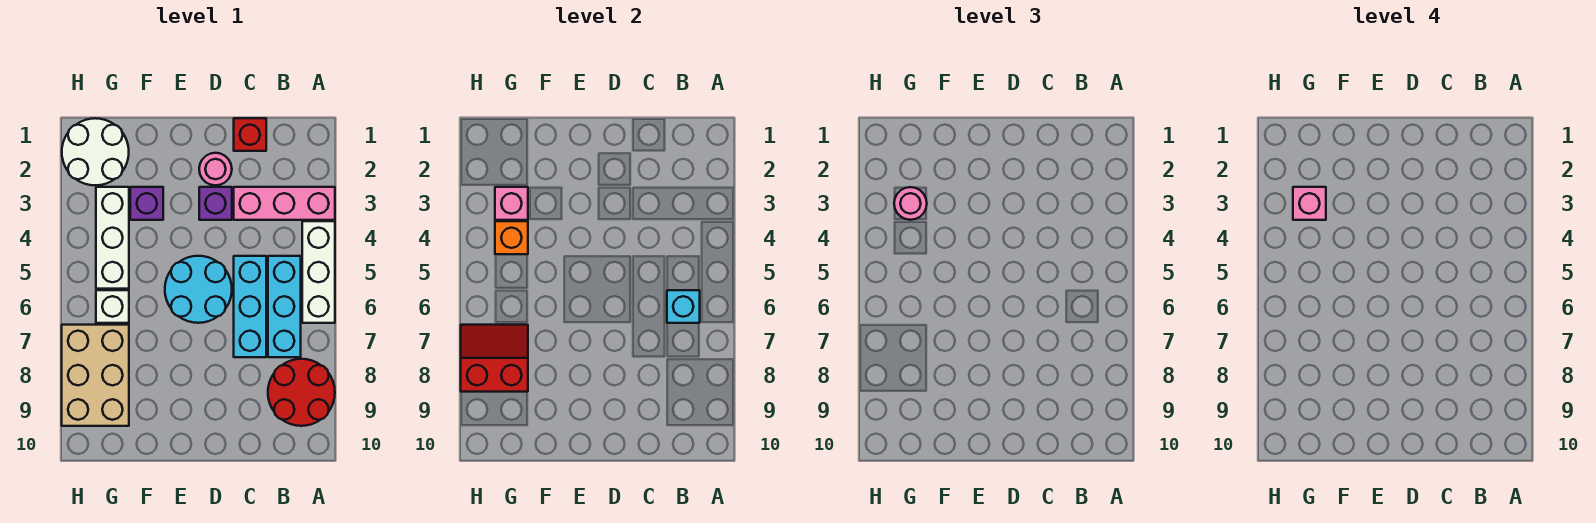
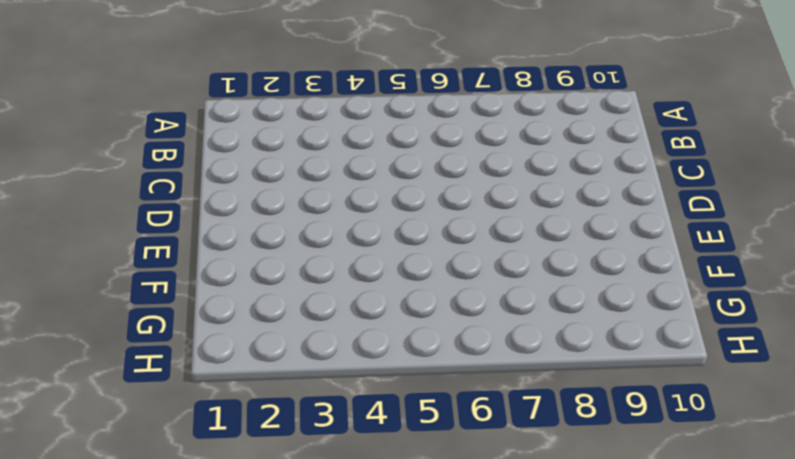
none -> pink brick A3:C3 level 1
none -> white brick A4:A6 level 1
none -> red round brick A8:B9 level 1

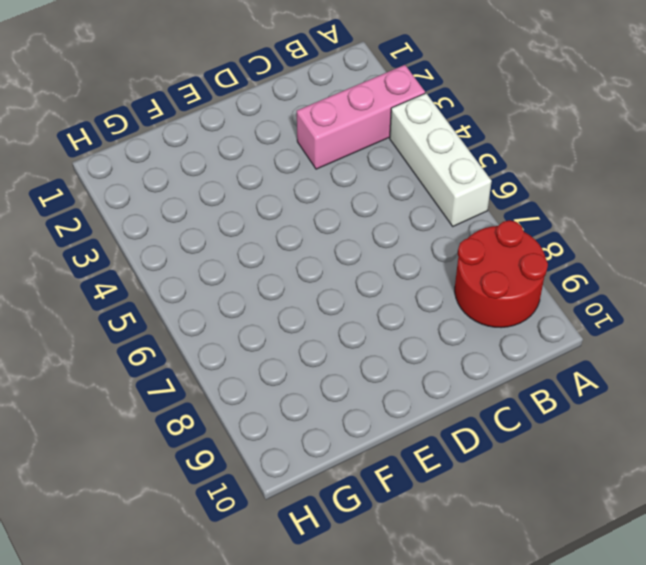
none -> cyan brick B5:B7 level 1
none -> red brick C1 level 1
none -> cyan brick C5:C7 level 1

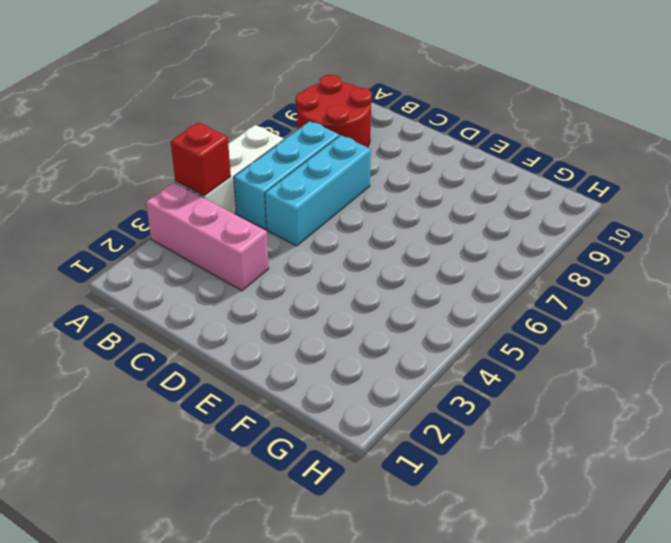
red brick A4 level 2 -> red brick C1 level 1
none -> pink round brick D2 level 1
none -> purple brick D3 level 1
none -> cyan round brick D5:E6 level 1

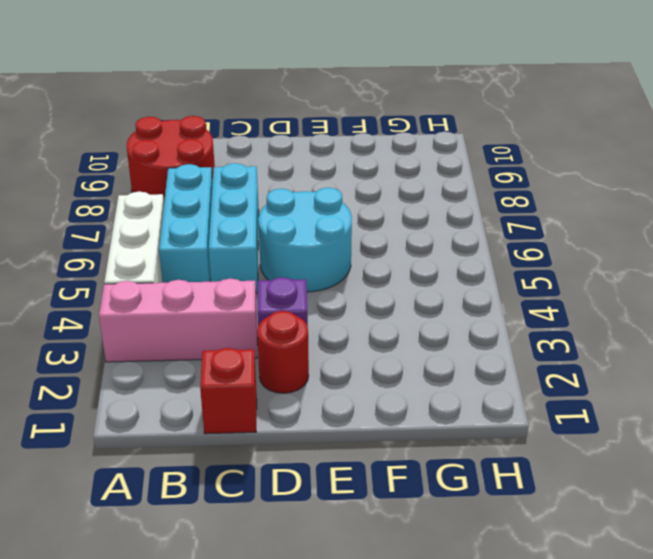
red round brick D2 level 1 -> pink round brick D2 level 1
none -> purple brick F3 level 1
none -> white round brick G1:H2 level 1
none -> white brick G3:G5 level 1

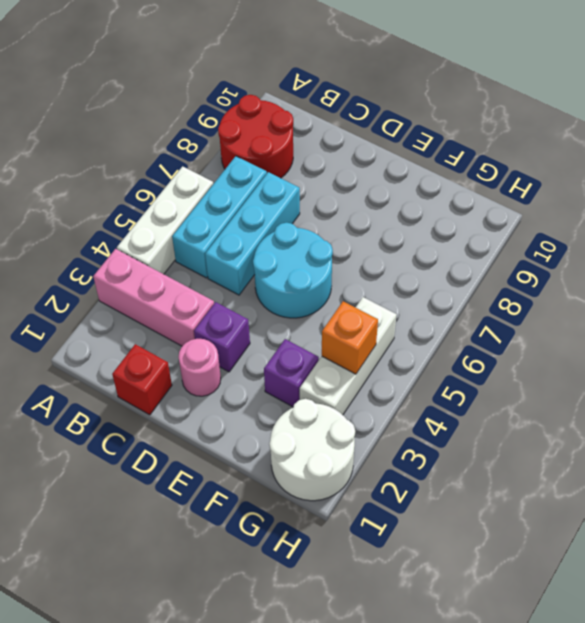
none -> white brick G6 level 1
none -> tan brick G7:H9 level 1
none -> cyan brick B6 level 2

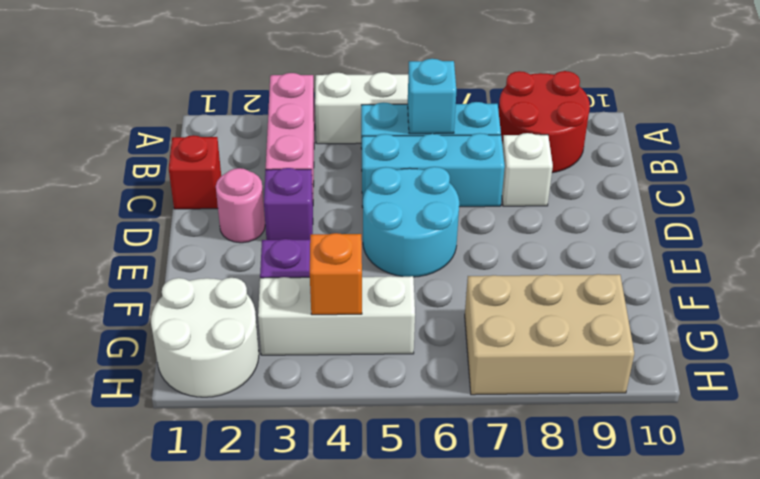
white brick C8 level 1 -> white brick G6 level 1
none -> pink brick G3 level 2
none -> red slope G7:H8 level 2 top 8
none -> pink round brick G3 level 3

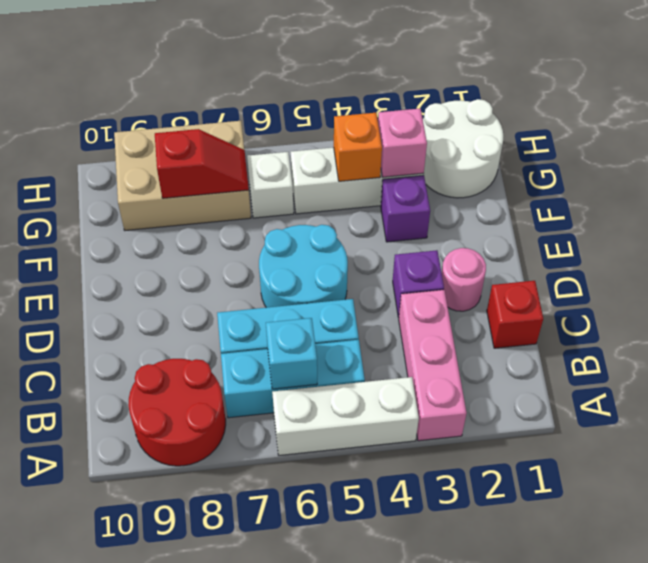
red slope G7:G8 level 2 top 8 -> red slope G7:H8 level 2 top 8
none -> pink round brick G3 level 3
none -> pink brick G3 level 4

